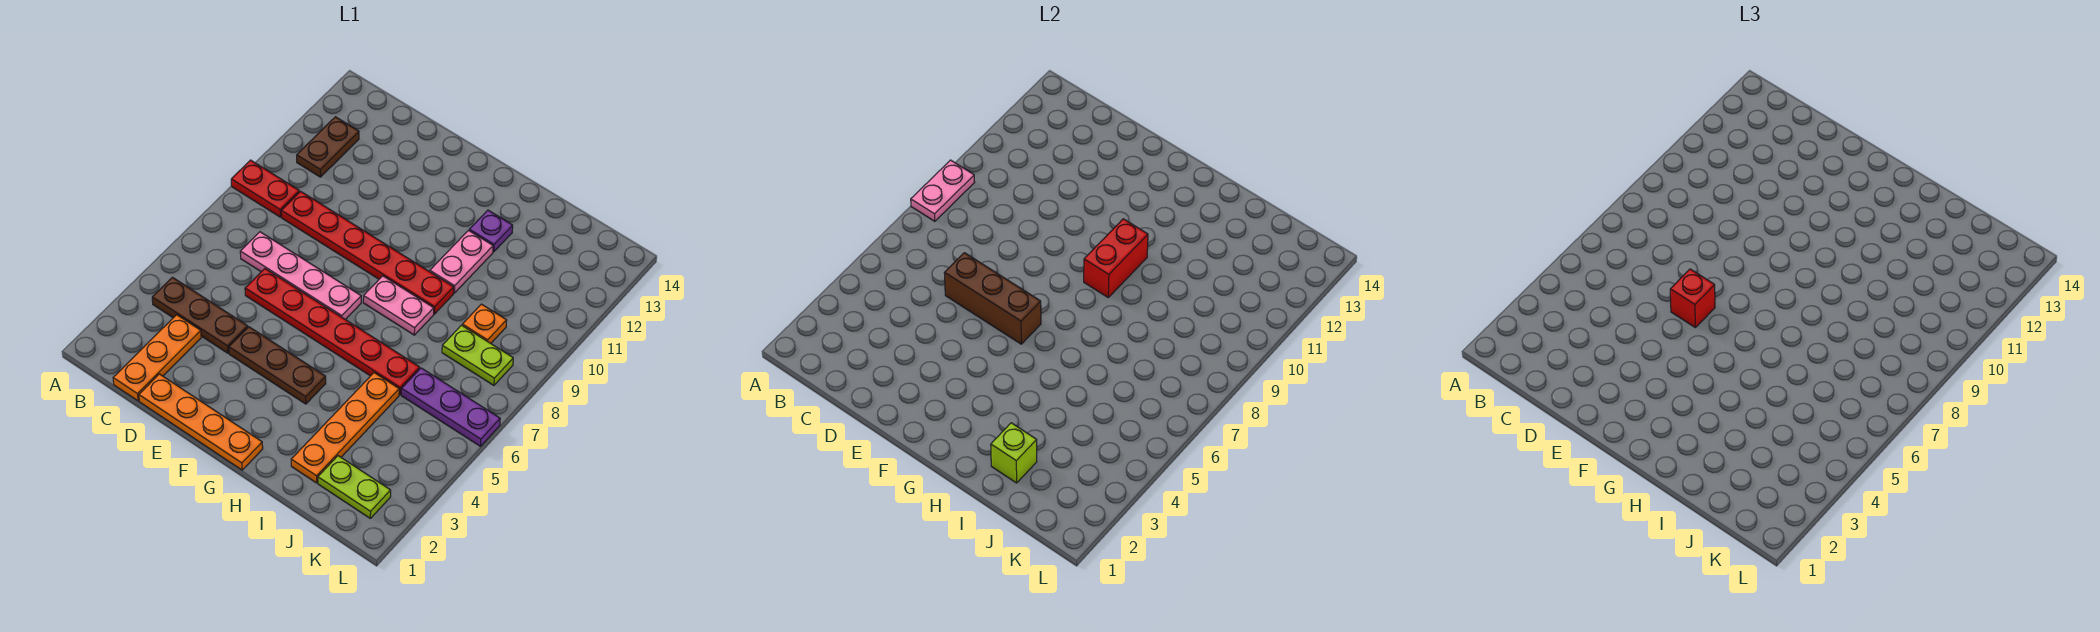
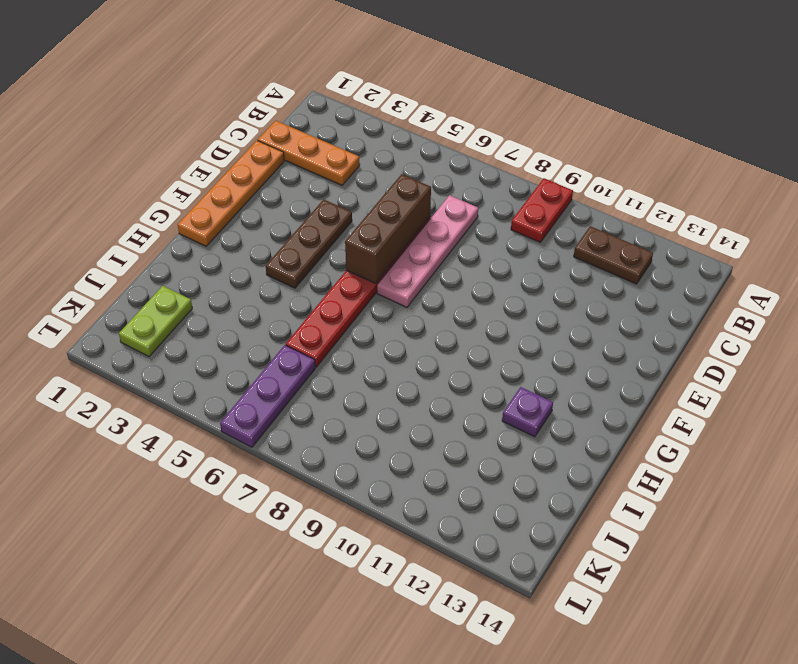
none -> brown plate B4:D4 level 1
none -> red plate C9:H9 level 1
none -> pink plate G8:H8 level 1

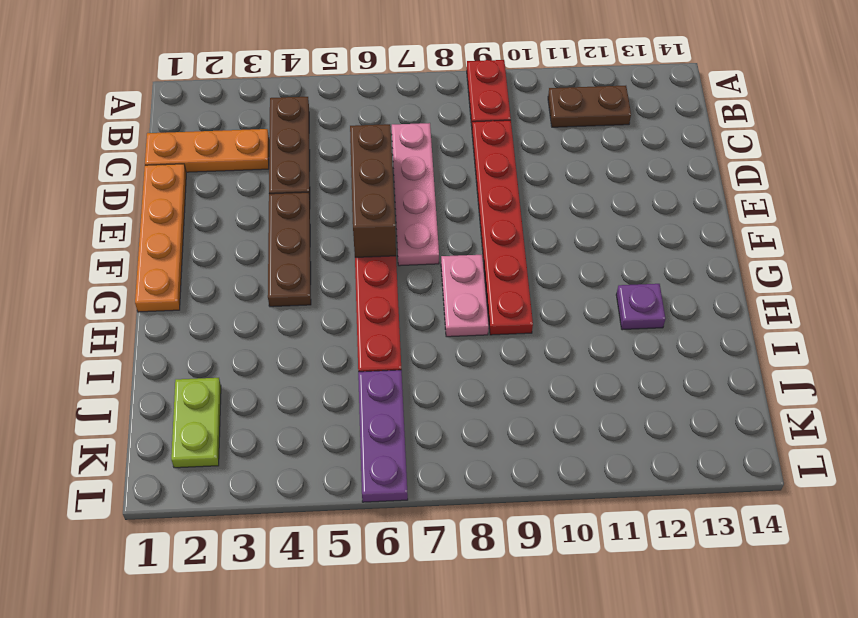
none -> pink plate H10:H11 level 1
none -> orange plate I2:I5 level 1
none -> lime plate J8:K8 level 1

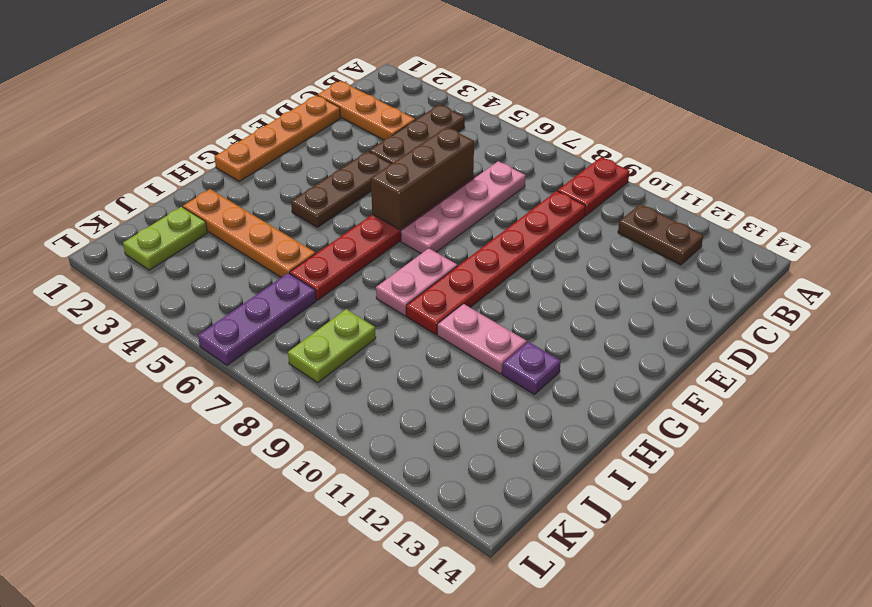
none -> orange plate J9 level 1
none -> pink plate A8:A9 level 2
none -> red brick G9:G10 level 2

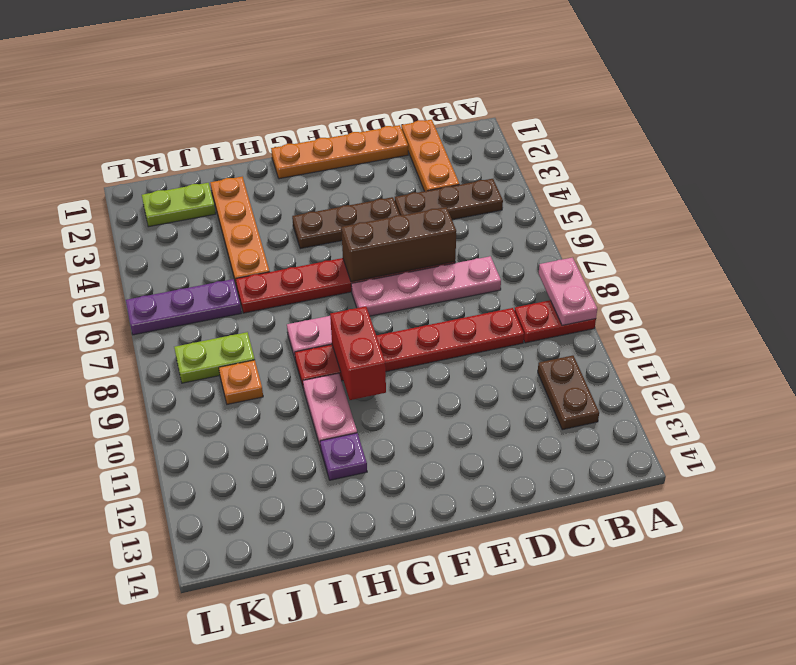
none -> lime brick I2 level 2
none -> red brick E6 level 3

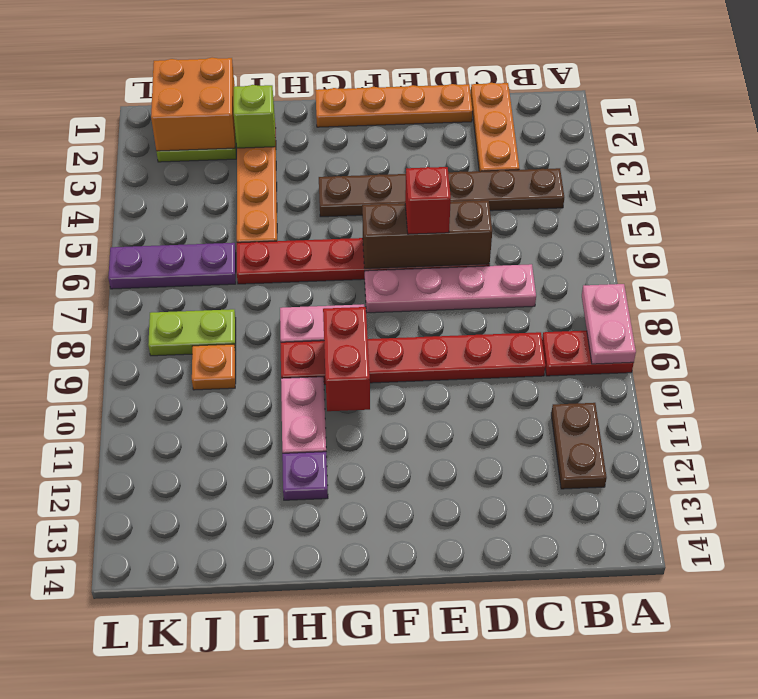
orange brick J1:K2 level 2 -> none

